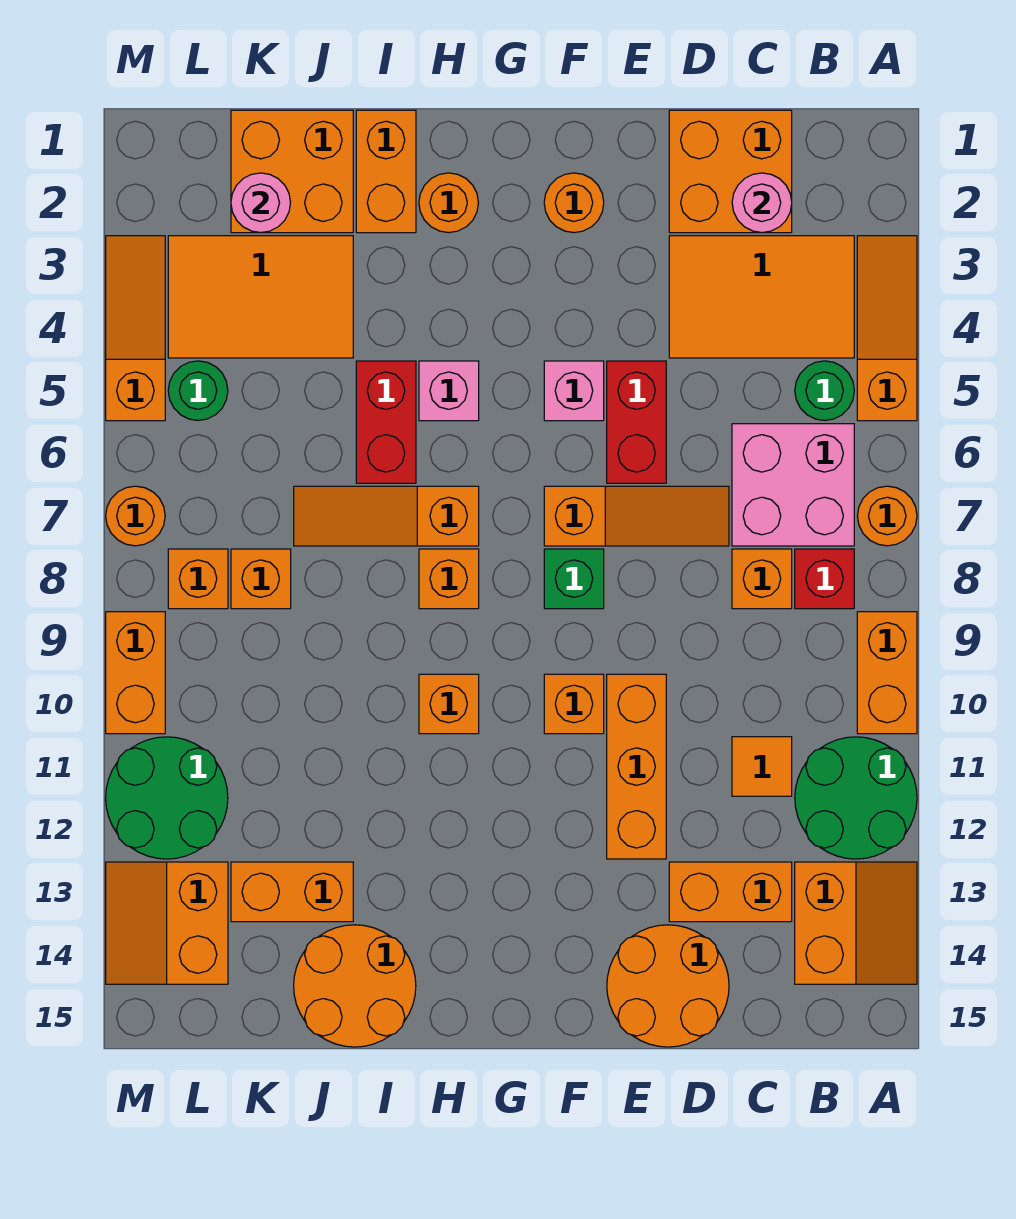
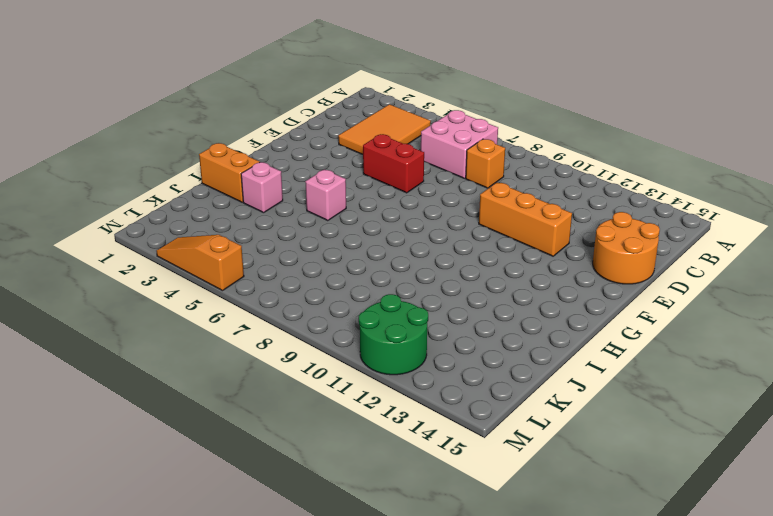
pink brick I3 level 1 -> pink brick F5 level 1
none -> orange slope A3:A5 level 1 top 5
none -> orange round brick A7 level 1
none -> orange brick A9:A10 level 1
none -> green round brick A11:B12 level 1

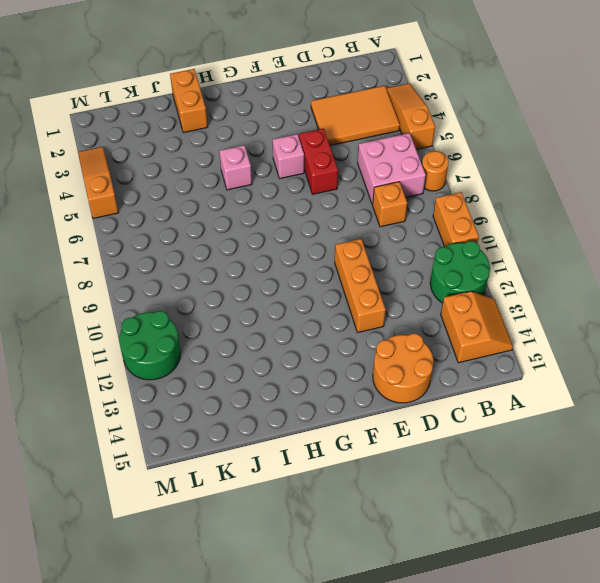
none -> green round brick B5 level 1
none -> red brick B8 level 1
none -> orange brick C1:D2 level 1
none -> orange tile C11 level 1

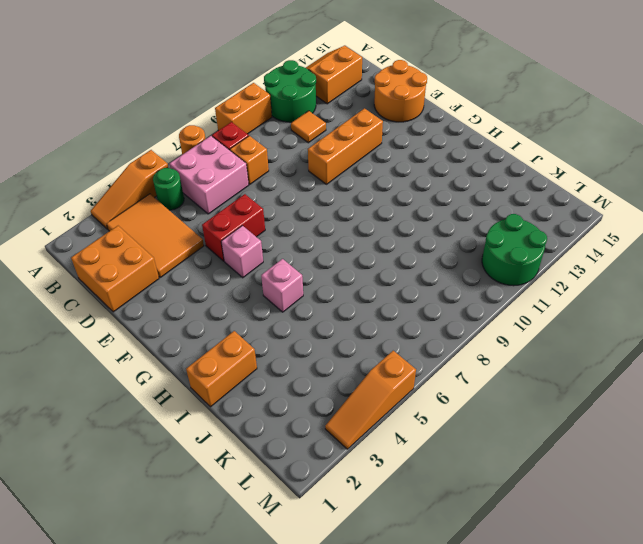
none -> orange brick C13:D13 level 1
none -> orange slope D7:F7 level 1 top F
none -> orange round brick F2 level 1
none -> green brick F8 level 1

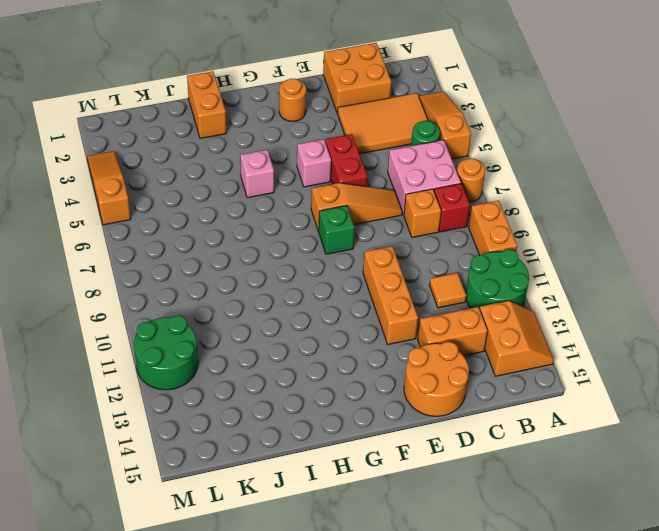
none -> orange brick F10 level 1
none -> orange round brick H2 level 1
none -> orange slope H7:J7 level 1 top H
none -> orange brick H8 level 1

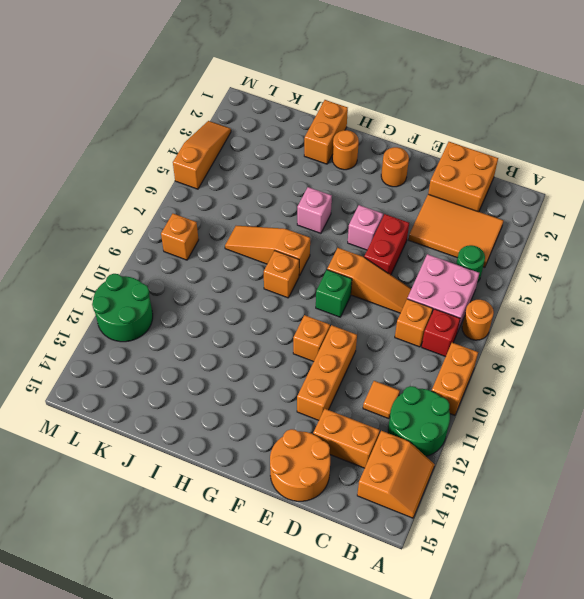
none -> orange slope A3:A5 level 1 top 5
none -> orange brick H10 level 1
none -> red brick I5:I6 level 1
none -> orange round brick I14:J15 level 1

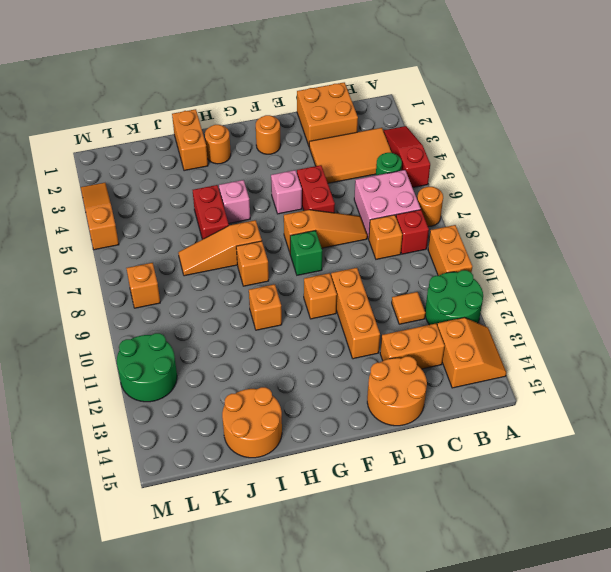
red slope A3:A5 level 1 top 5 -> orange slope A3:A5 level 1 top 5
none -> orange brick J1:K2 level 1
none -> orange tile J3:L4 level 1
none -> orange brick J13:K13 level 1
none -> orange brick K8 level 1

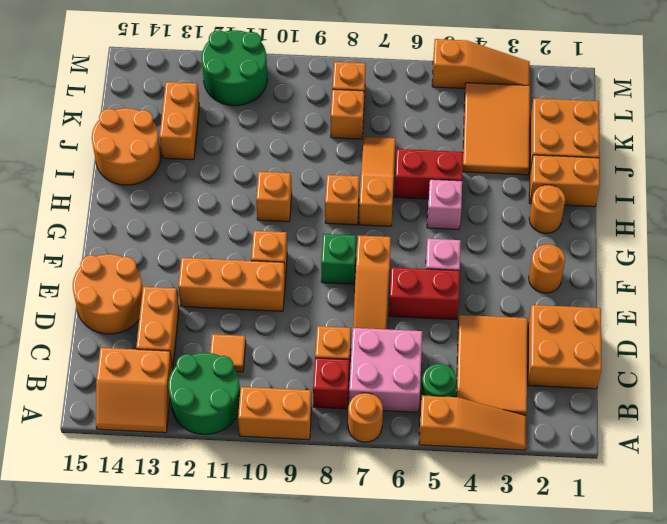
none -> green round brick L5 level 1
none -> orange slope L13:M14 level 1 top L
none -> orange round brick M7 level 1
none -> orange brick M9:M10 level 1

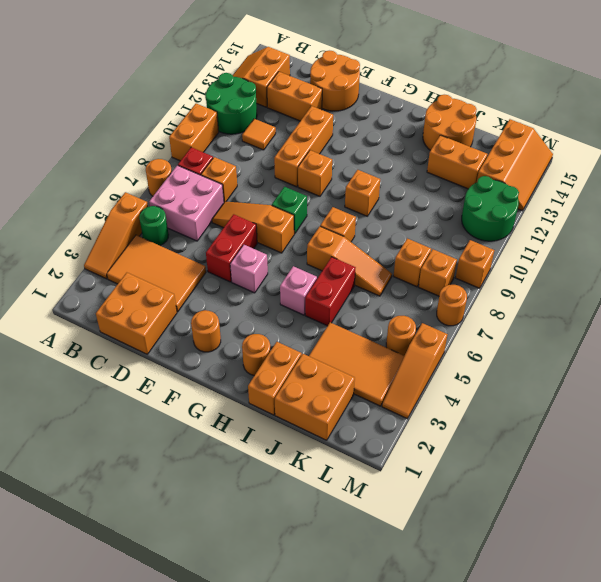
orange round brick L5 level 1 -> green round brick L5 level 1
orange slope L13:M15 level 1 top L -> orange slope L13:M14 level 1 top L
orange brick M9 level 1 -> orange brick M9:M10 level 1
none -> pink round brick C2 level 2
none -> pink round brick K2 level 2

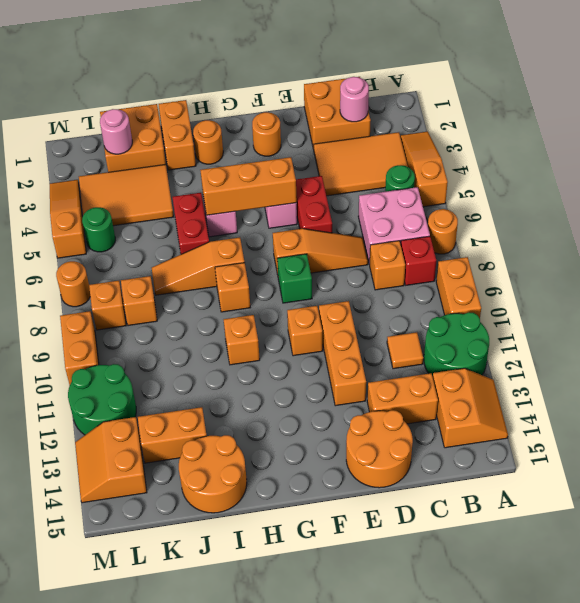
orange brick F5:H5 level 2 -> none

